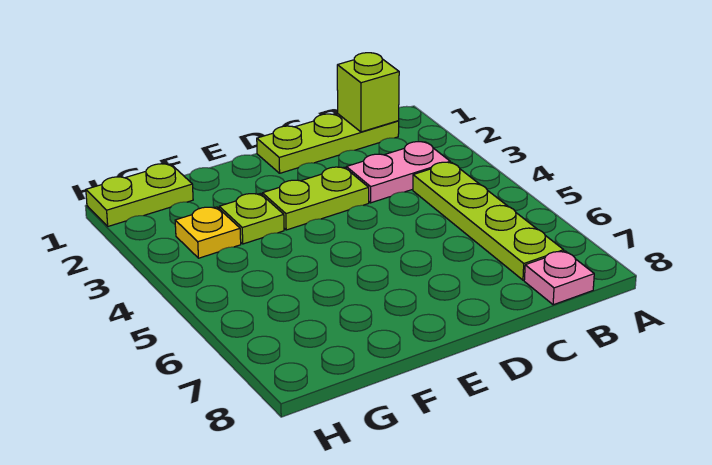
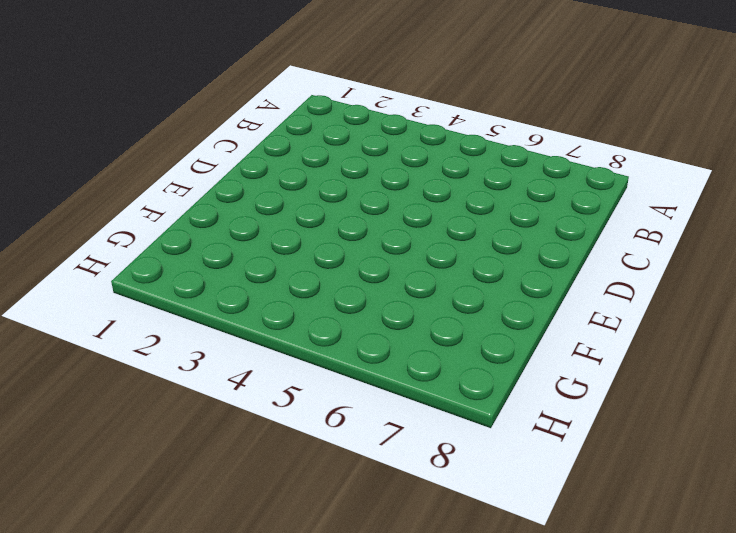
none -> lime plate B1:D1 level 1
none -> pink plate B3:C3 level 1

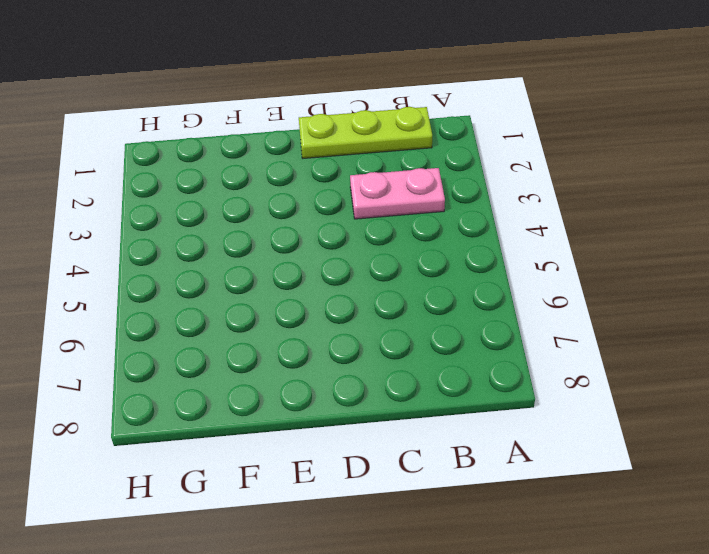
none -> lime plate B4:B7 level 1
none -> pink plate B8 level 1

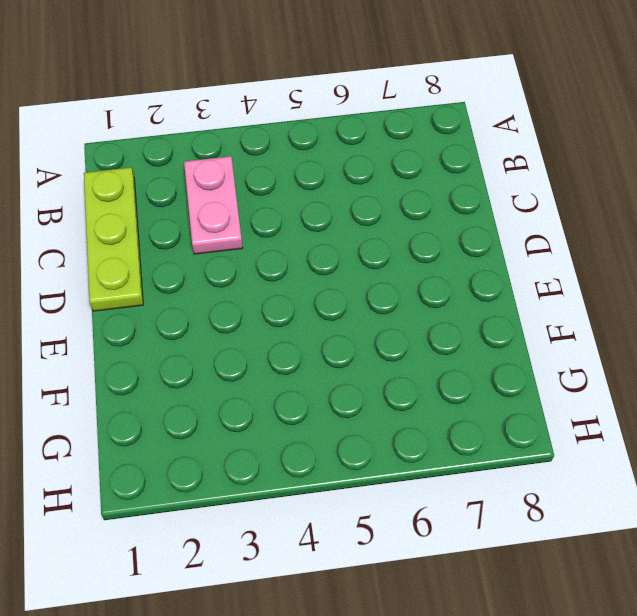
none -> lime plate B4:B7 level 1
none -> pink plate B8 level 1

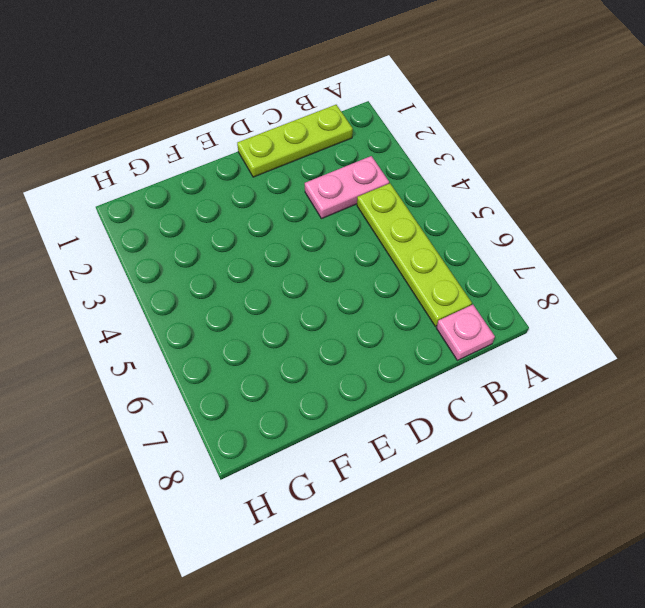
none -> lime plate D3:E3 level 1
none -> lime plate F3 level 1

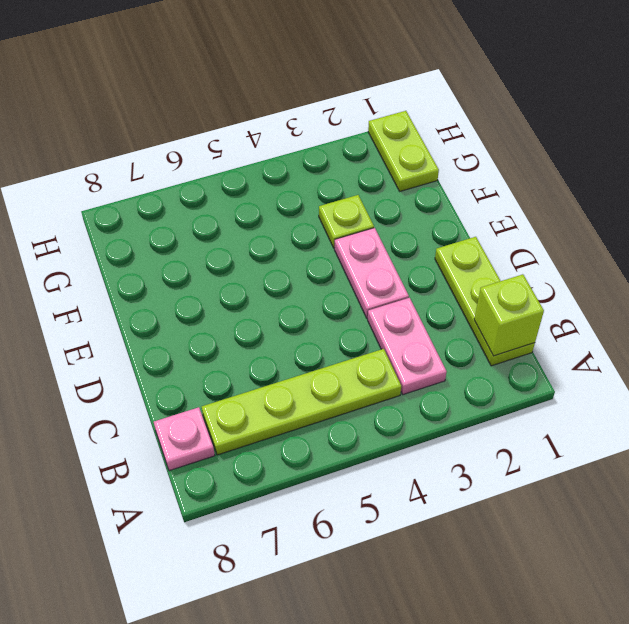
pink plate D3:E3 level 1 -> lime plate D3:E3 level 1
none -> yellow plate G3 level 1

